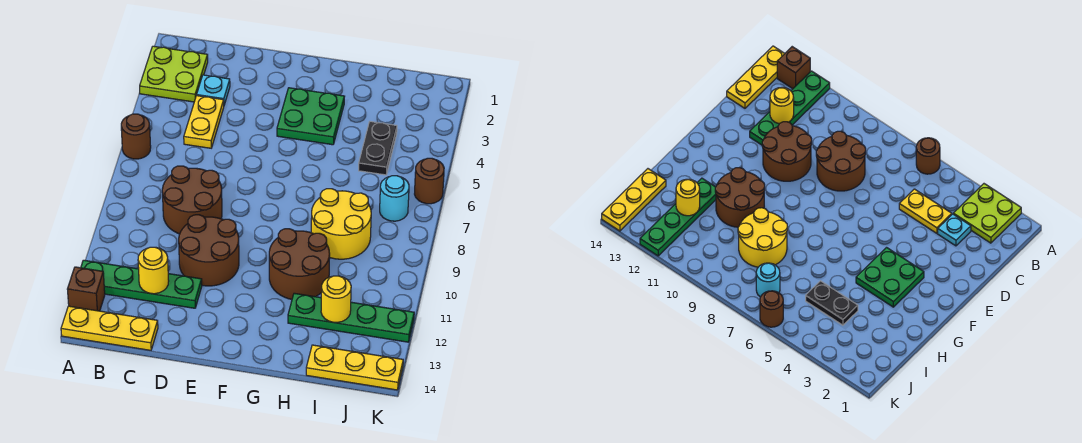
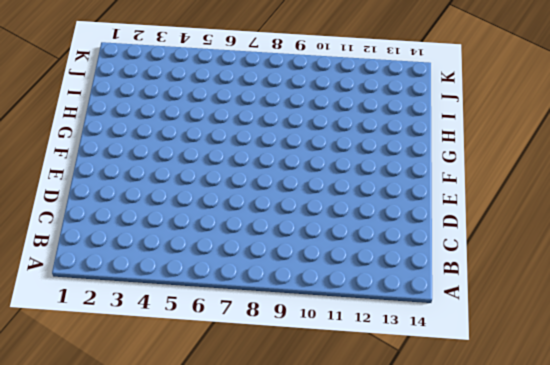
none -> lime plate A2:B3 level 1
none -> brown round brick A6 level 1
none -> green plate A12:D12 level 1

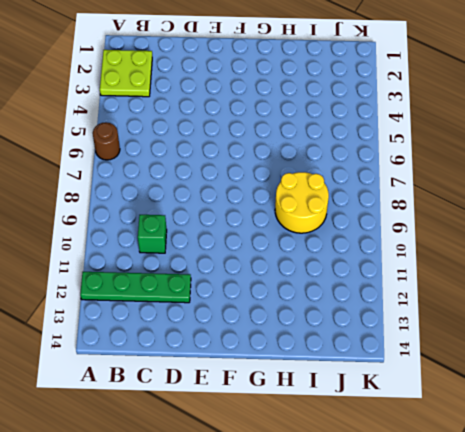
green brick C10 level 1 -> none
none -> brown brick A13 level 1
none -> yellow plate A14:C14 level 1
none -> cyan plate C3 level 1

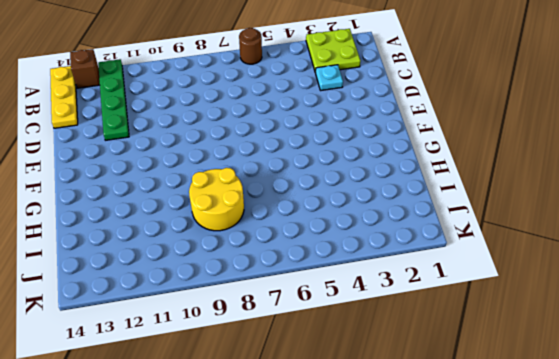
none -> yellow plate C4:C5 level 1
none -> brown round brick C8:D9 level 1
none -> brown round brick D10:E11 level 1

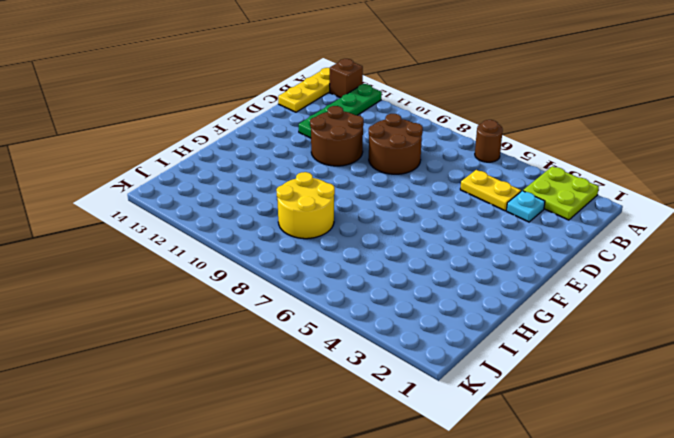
none -> green plate F3:G4 level 1
none -> brown round brick G10:H11 level 1
none -> green plate H12:K12 level 1

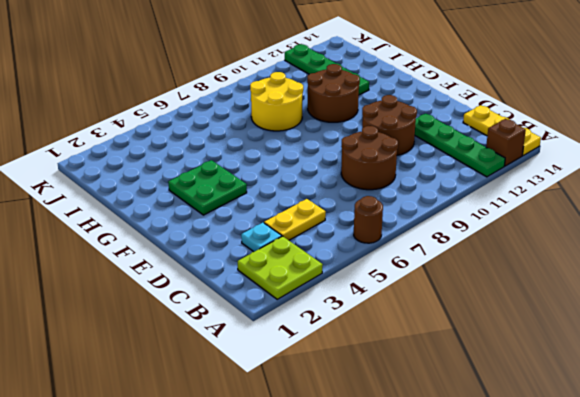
none -> black plate I4:I5 level 1
none -> yellow plate I14:K14 level 1
none -> cyan round brick J7 level 1

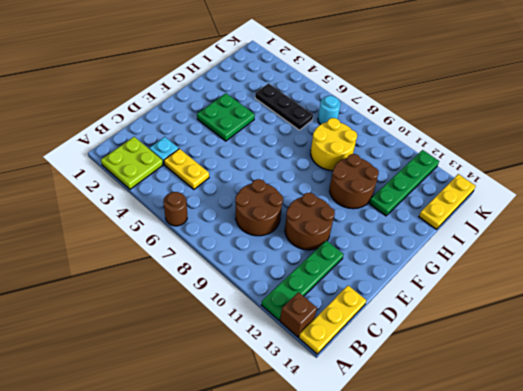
black plate I4:I6 level 1 -> black plate I4:I5 level 1
none -> brown round brick K6 level 1
none -> yellow round brick C12 level 2
none -> yellow round brick I12 level 2

